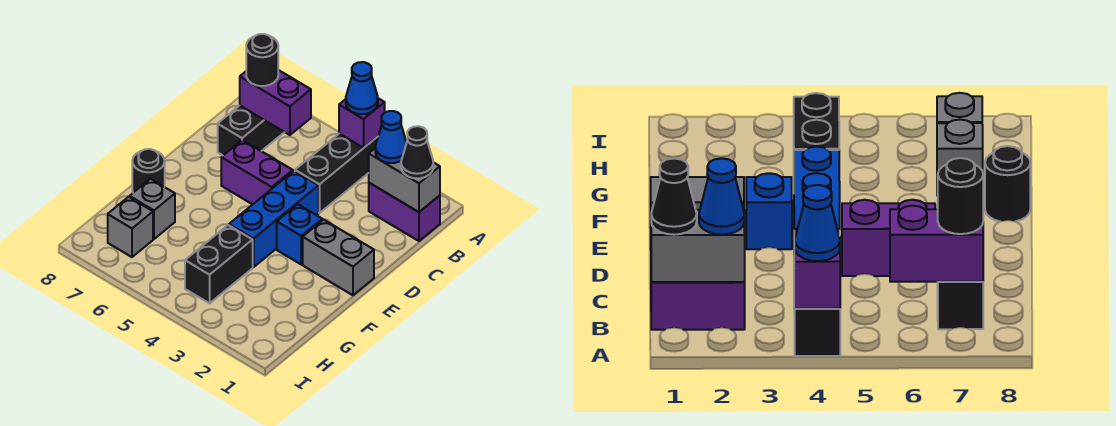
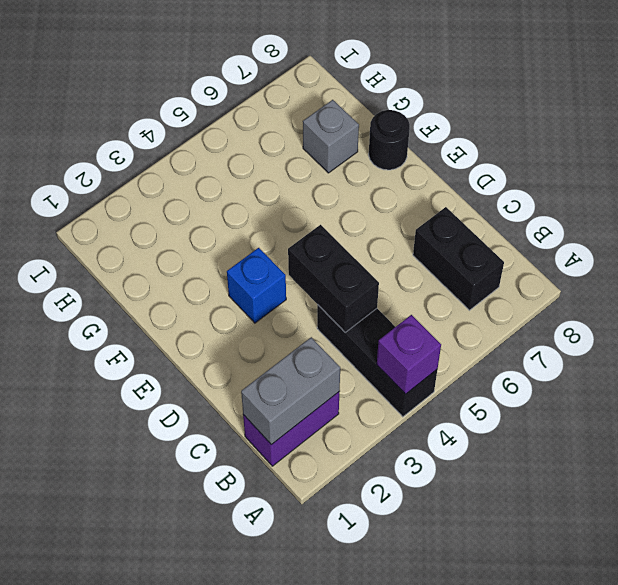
black brick C4:D4 level 2 -> black brick G4:H4 level 1
none -> blue brick D4:F4 level 1
none -> purple brick D5:D6 level 1
none -> grey brick E1:E2 level 1

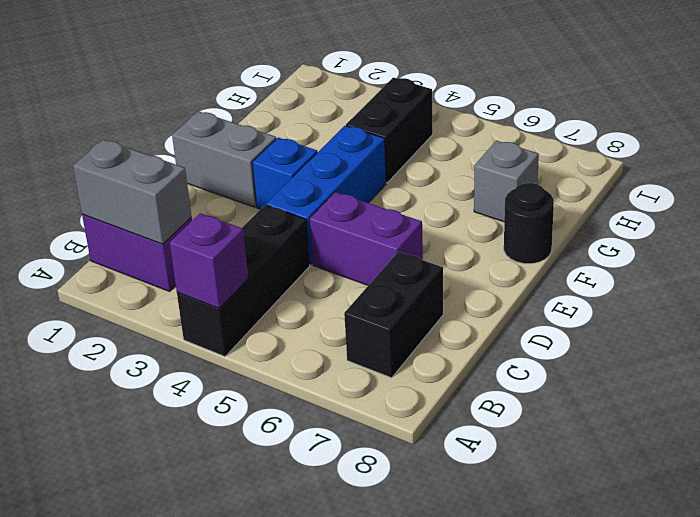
none -> grey brick H7 level 1
none -> purple brick B6:B7 level 2
none -> blue cone A4 level 3

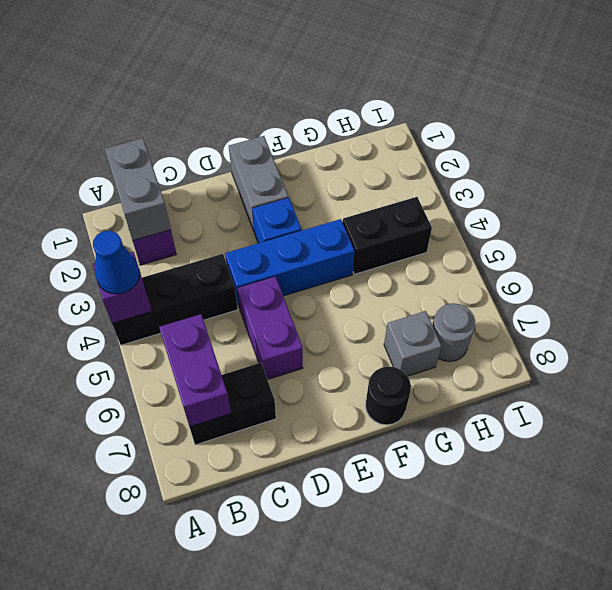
grey round brick H7 level 1 -> grey brick H7 level 1
none -> black cone B1 level 3
none -> blue cone B2 level 3
none -> black round brick B7 level 3

